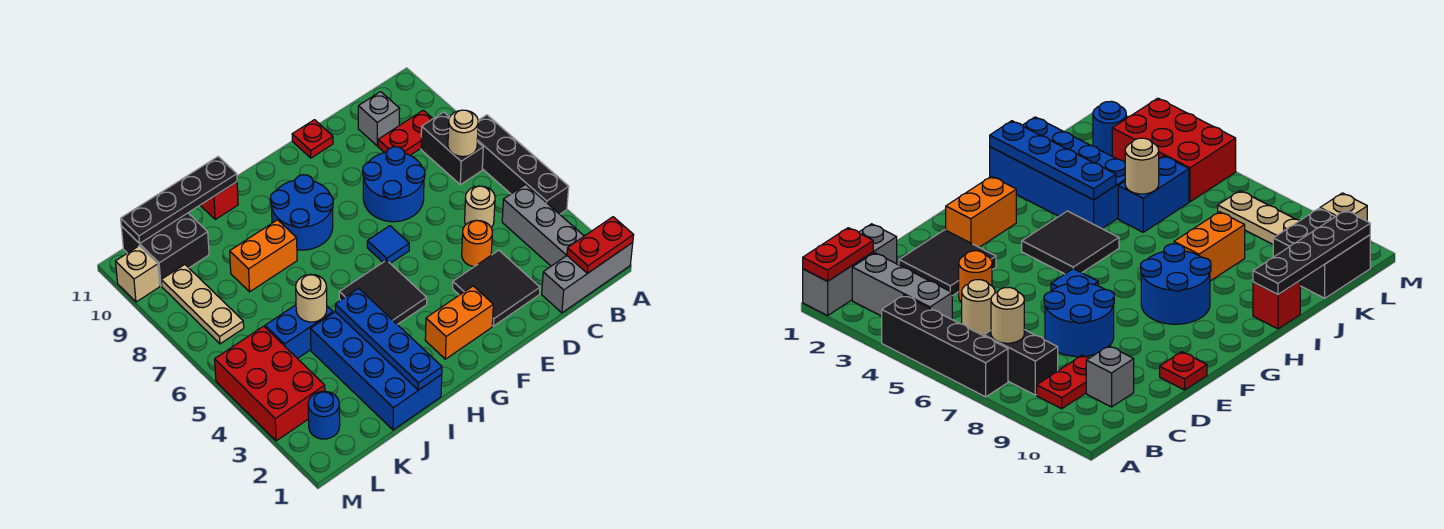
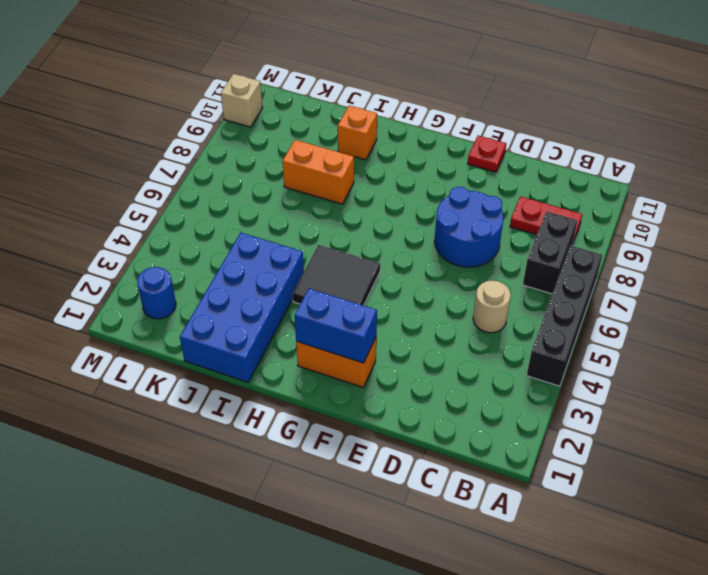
blue brick F2:G2 level 2 -> blue brick J5:K5 level 1
orange brick I10 level 1 -> none
none -> grey brick A1:C1 level 1
none -> grey brick B2:B4 level 1
none -> grey brick C10 level 1

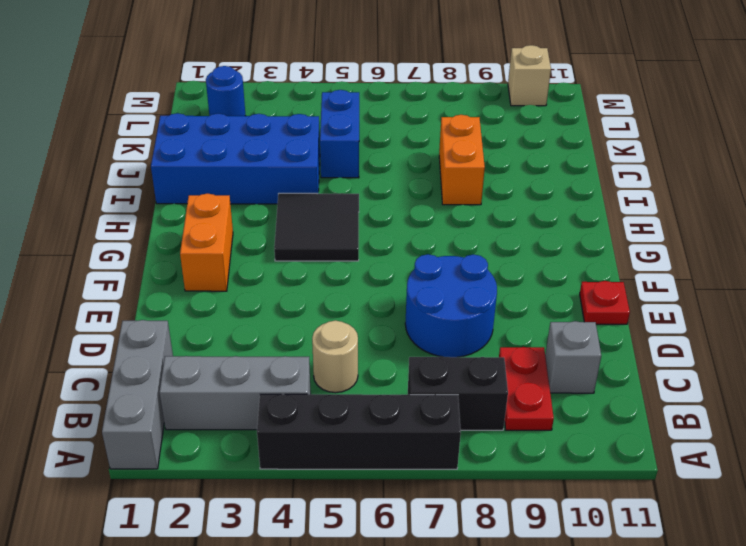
none -> black tile D2:E3 level 1
none -> orange round brick D4 level 1
none -> blue tile F6 level 1

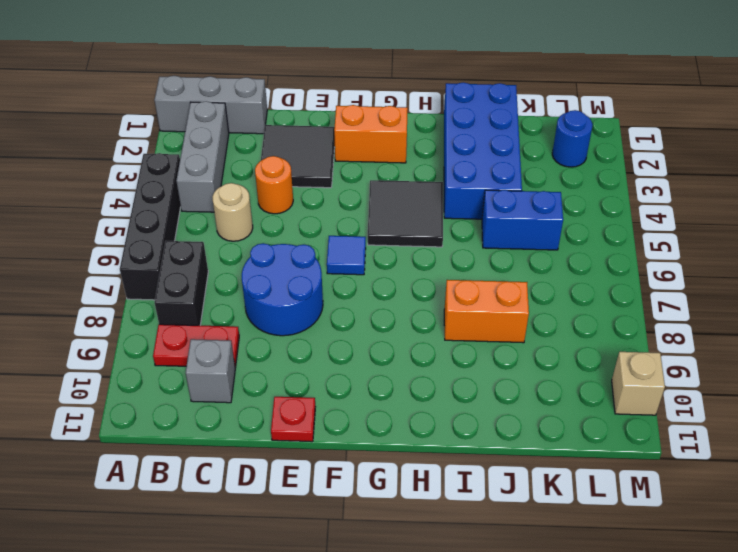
none -> blue round brick G8:H9 level 1
none -> red brick I11 level 1
none -> black brick K10:L11 level 1

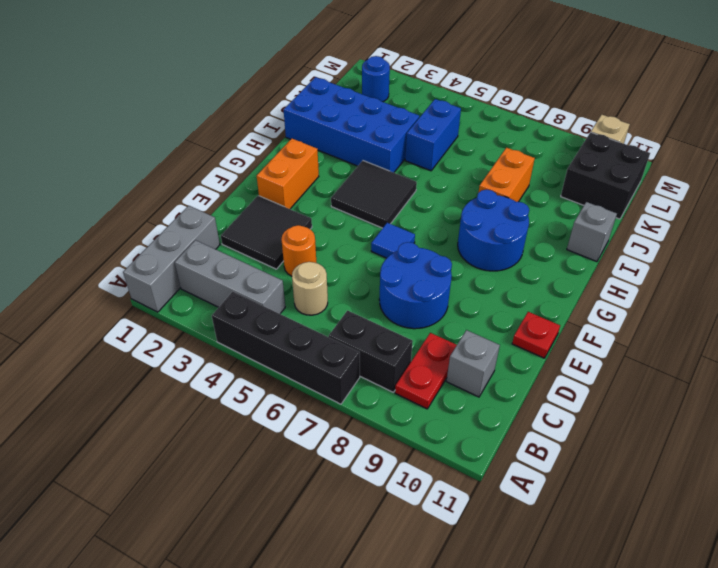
grey brick I11 level 1 -> red brick I11 level 1
none -> red brick L3:M5 level 1
none -> tan plate L7:L9 level 1
none -> red plate A1:B1 level 2

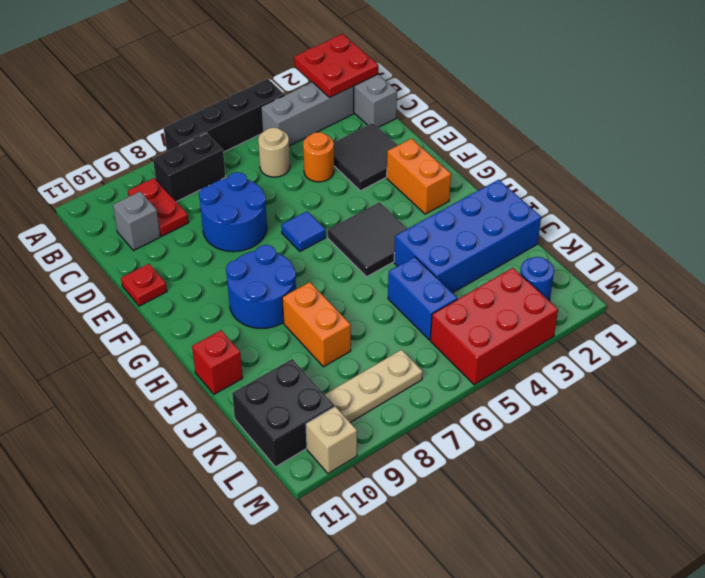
red plate A1:B2 level 2 -> red plate A1:B1 level 2
none -> tan round brick B7 level 2
none -> blue plate I1:I4 level 2
none -> black plate I11:L11 level 2

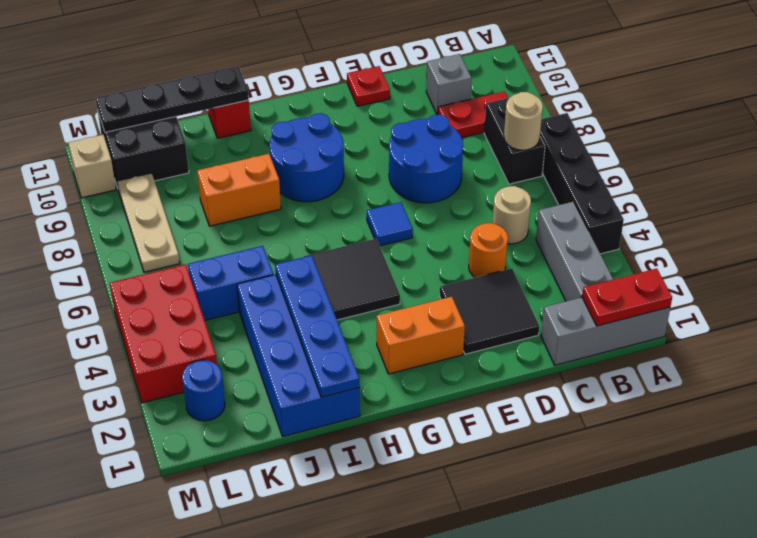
none -> tan round brick J5 level 2

